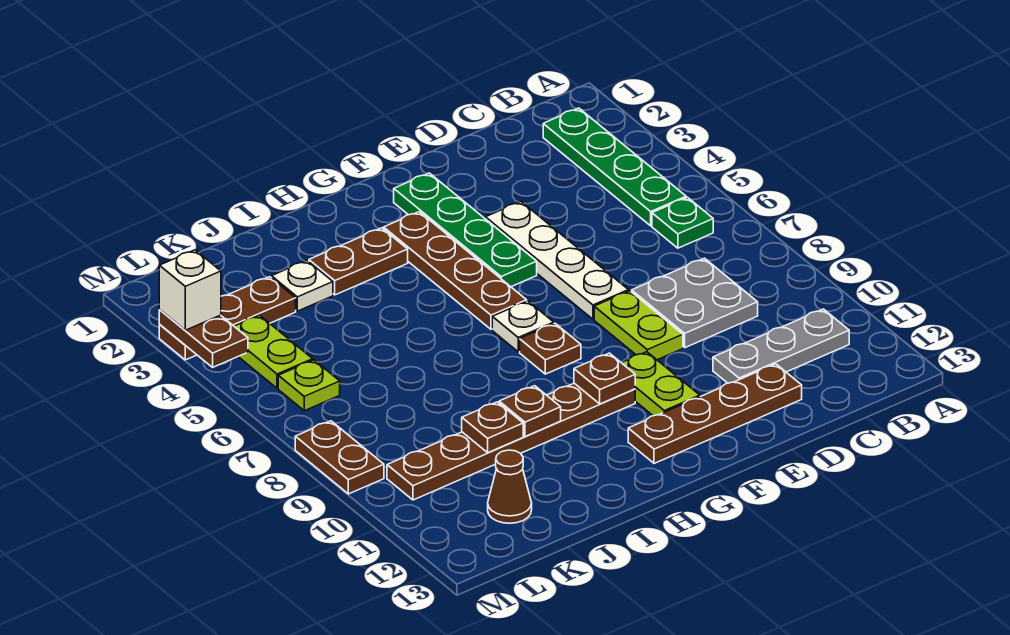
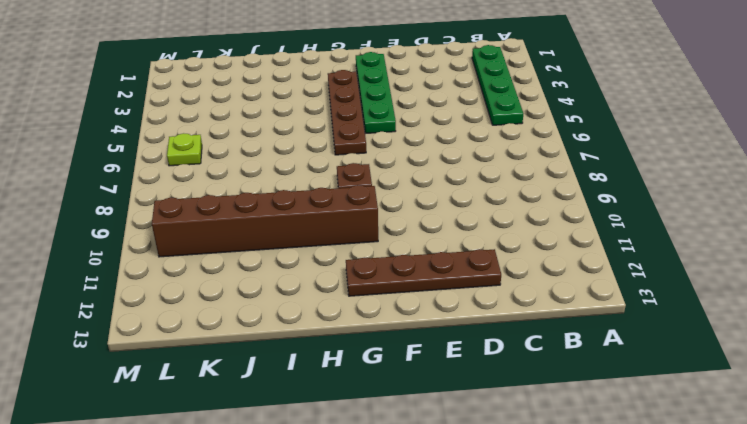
brown brick G10:L10 level 1 -> brown plate G10:L10 level 1
none -> green plate B6 level 1
none -> grey plate B11:D11 level 1
none -> grey plate C8:D9 level 1

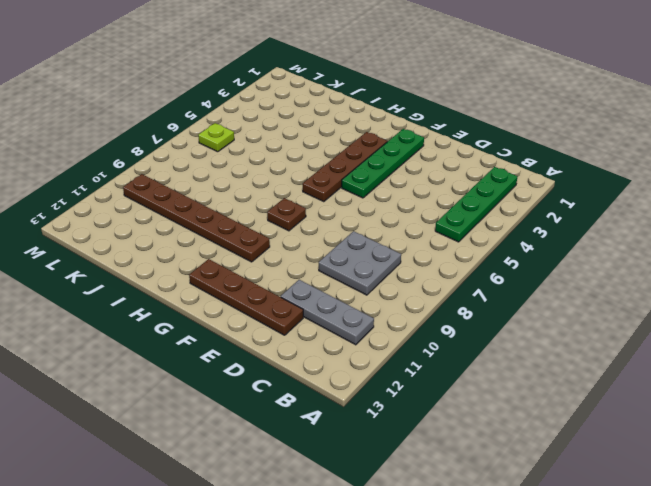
none -> green plate B6 level 1
none -> white plate E4:E7 level 1
none -> lime plate E8:E9 level 1

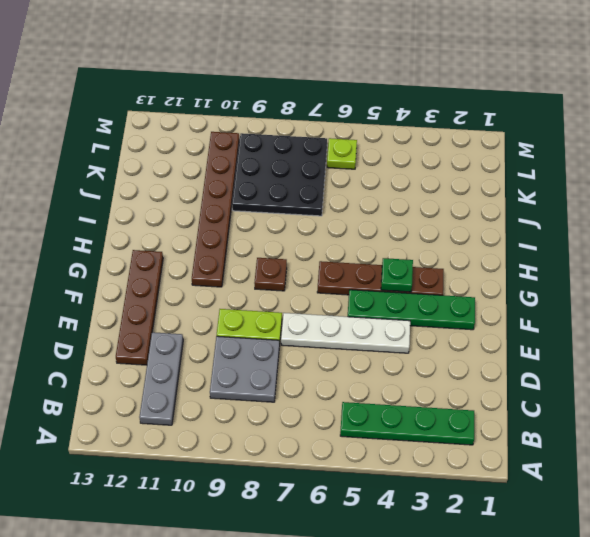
green plate G4 level 2 -> green plate B6 level 1
black plate J7:L9 level 1 -> none
none -> lime plate F10:F11 level 1
none -> white plate G7 level 1
none -> brown plate H3:I3 level 1

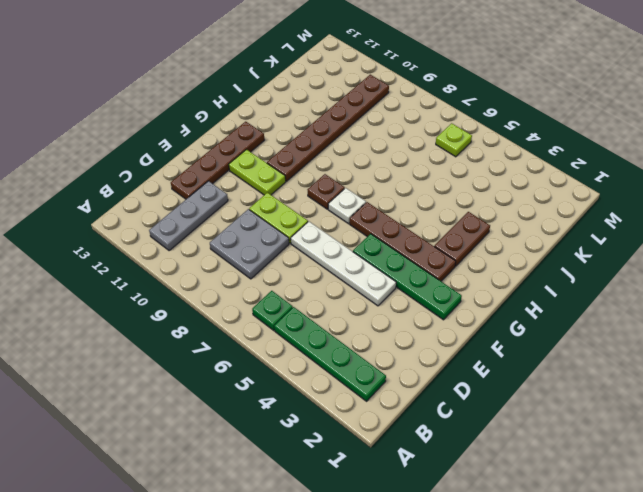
none -> white plate J3 level 1
none -> brown plate K3:M3 level 1
none -> brown cone K12 level 1

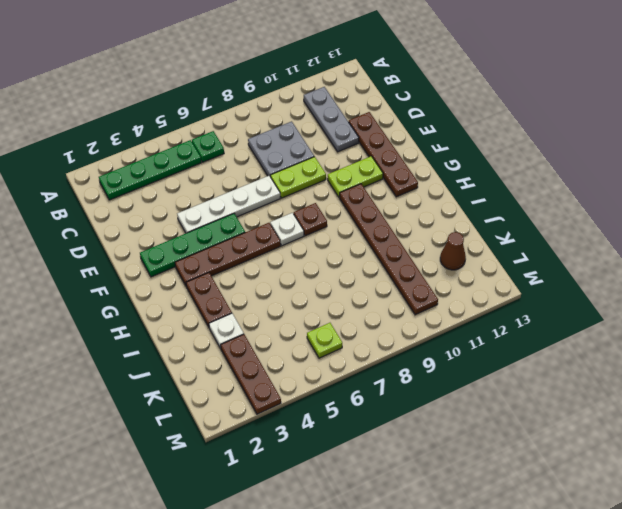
none -> lime plate L4:L5 level 1
none -> brown plate M8:M9 level 1
none -> brown plate G10 level 2

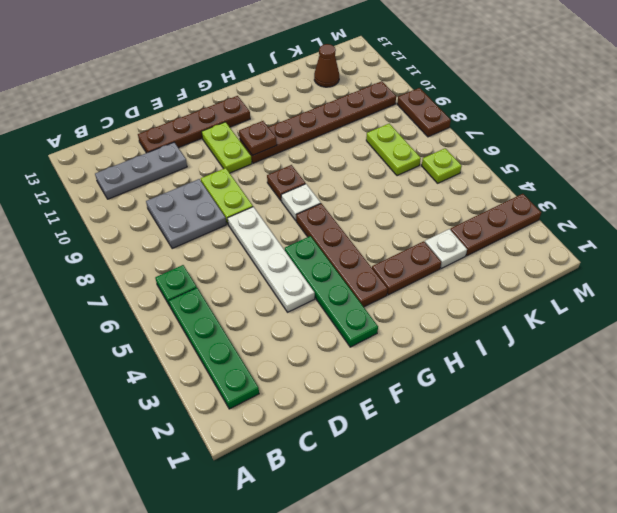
lime plate K7:K8 level 1 -> lime plate L4:L5 level 1
none -> brown plate I10 level 2
none -> brown plate J10 level 2
none -> brown plate M3:M4 level 2

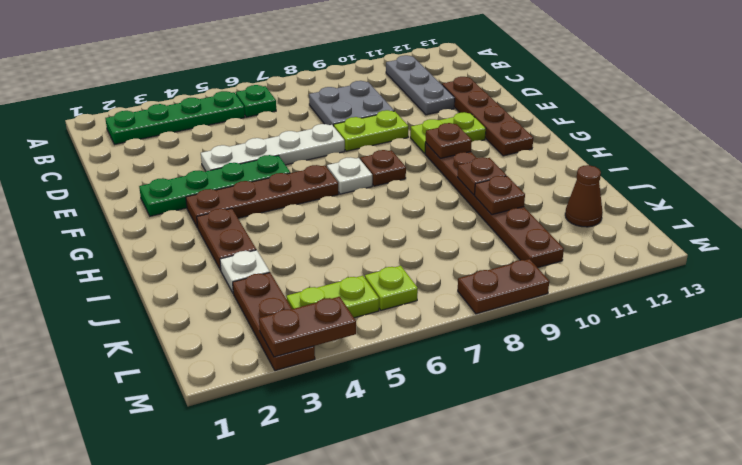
none -> white brick M3 level 3

